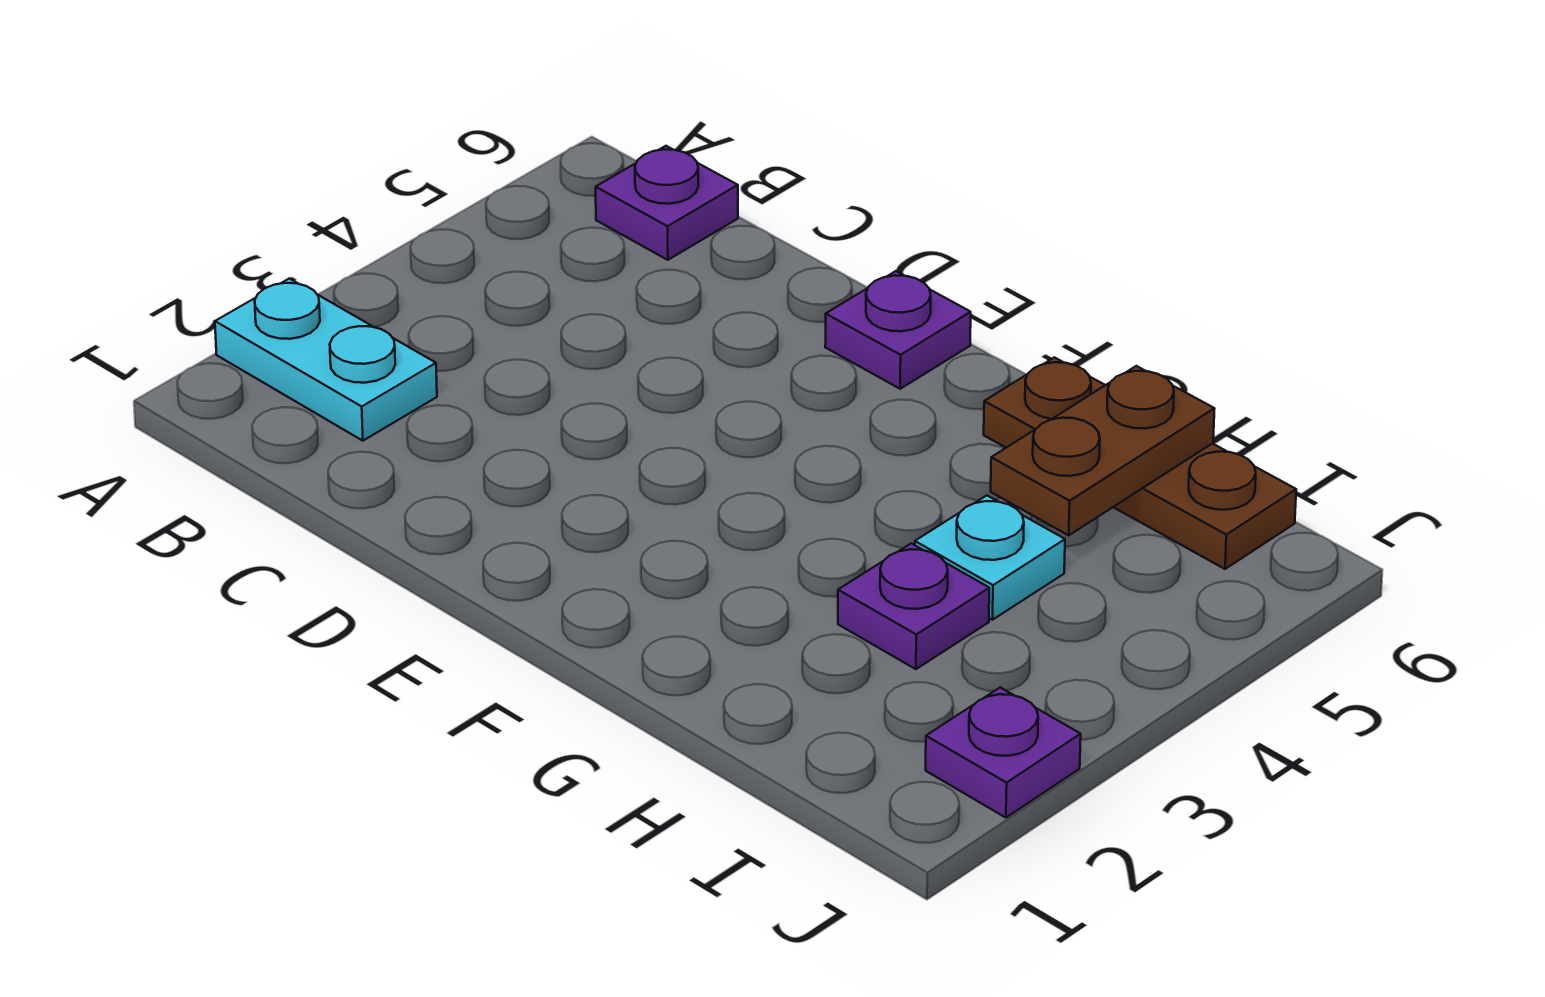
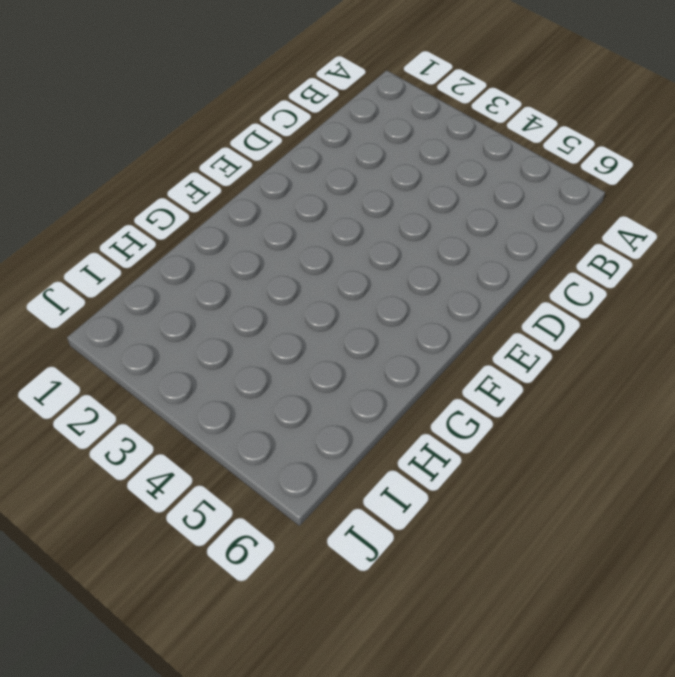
none -> cyan plate A2:B2 level 1
none -> purple plate B6 level 1

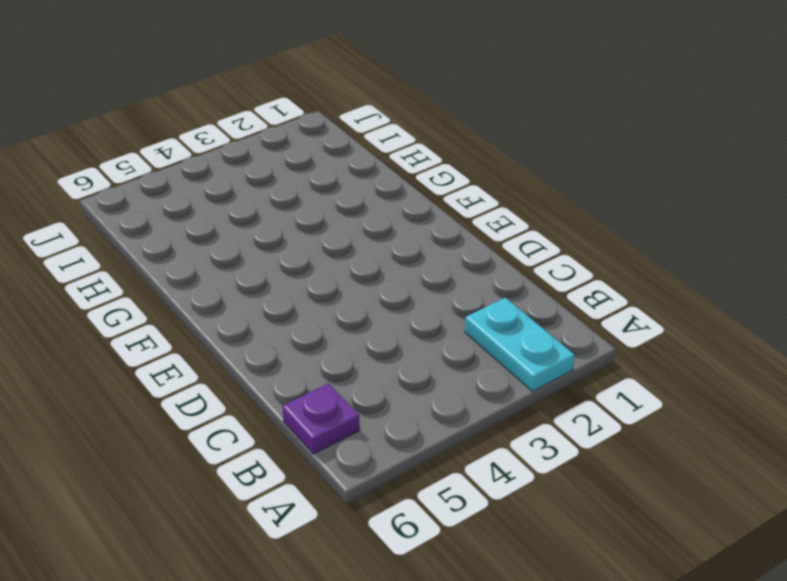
none -> purple plate E6 level 1
none -> brown plate G6:I6 level 1

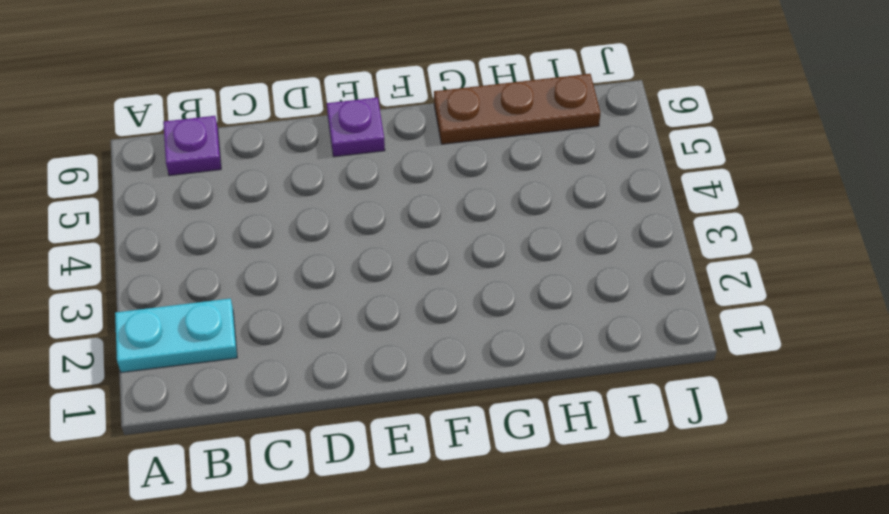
none -> purple plate H3 level 1
none -> cyan plate H4 level 1

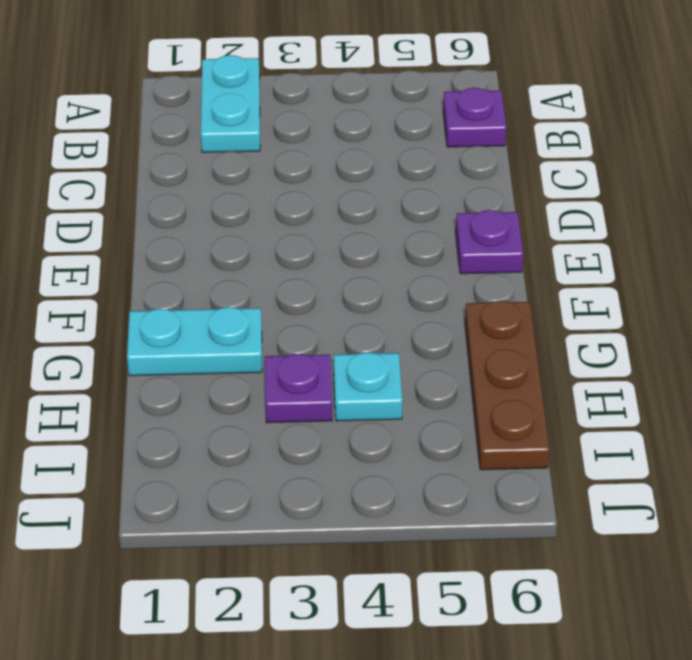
cyan plate G1:G2 level 1 -> none
none -> purple plate J2 level 1
none -> brown plate H5:H6 level 2

